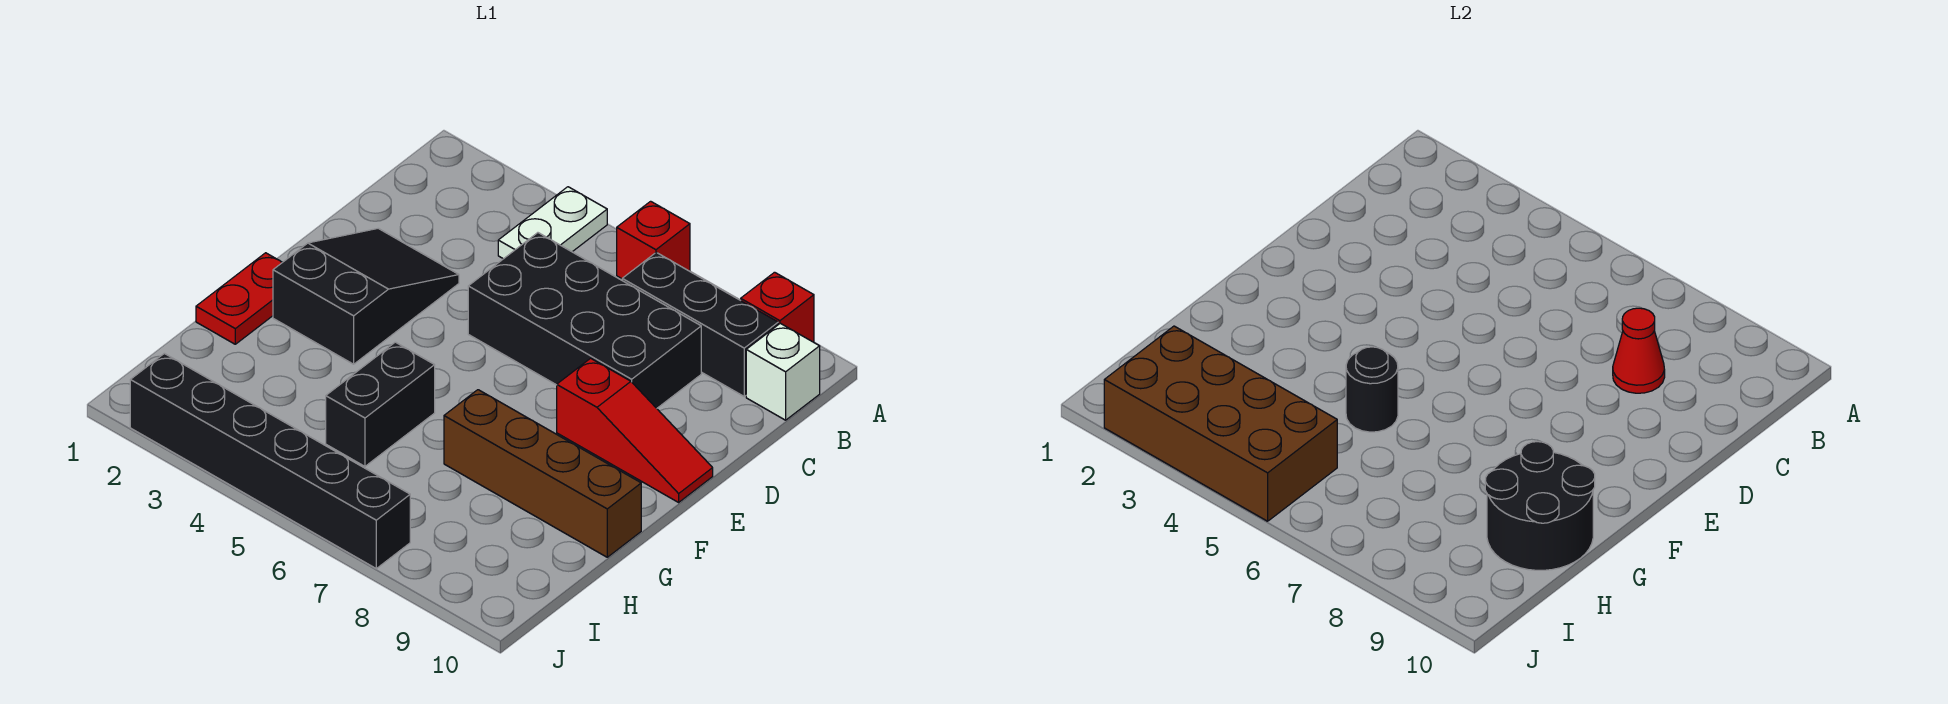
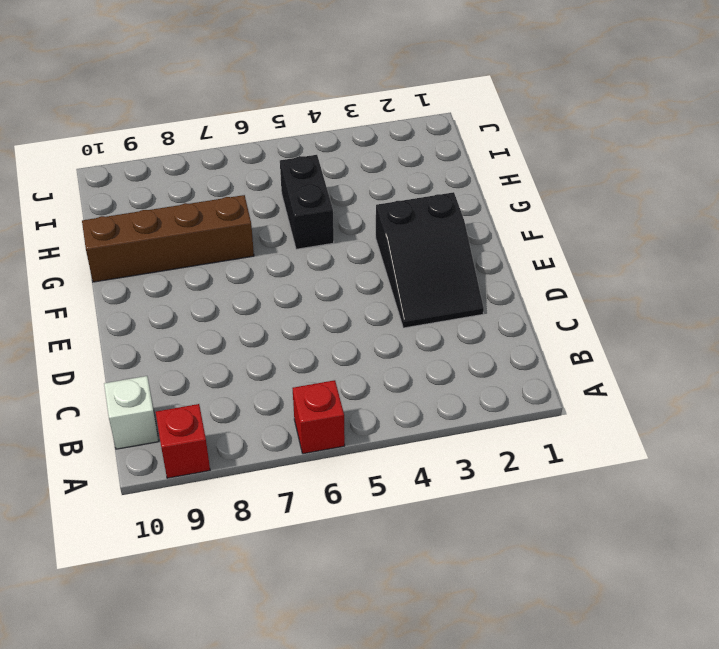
none -> white plate A4:B4 level 1
none -> black brick B7:B9 level 1
none -> black brick C5:D8 level 1

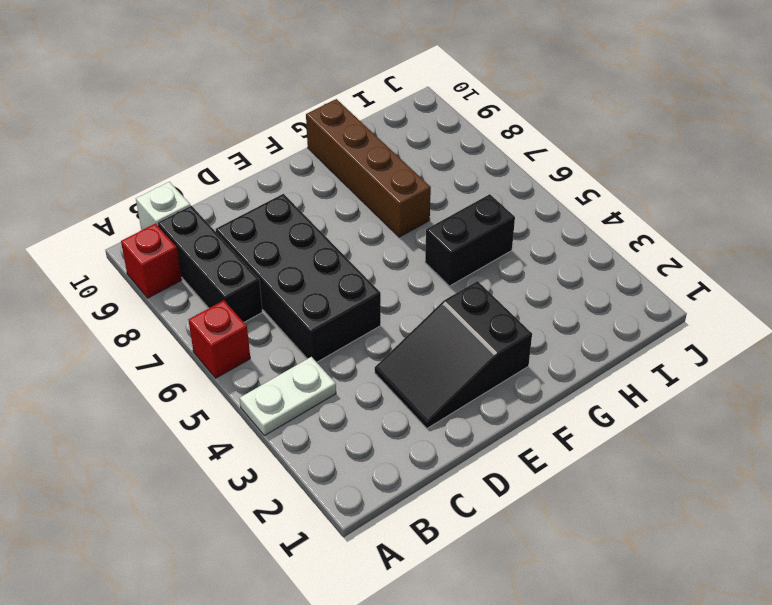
none -> red slope E8:E10 level 1 top 8
none -> red plate F1:G1 level 1
none -> black brick J2:J7 level 1

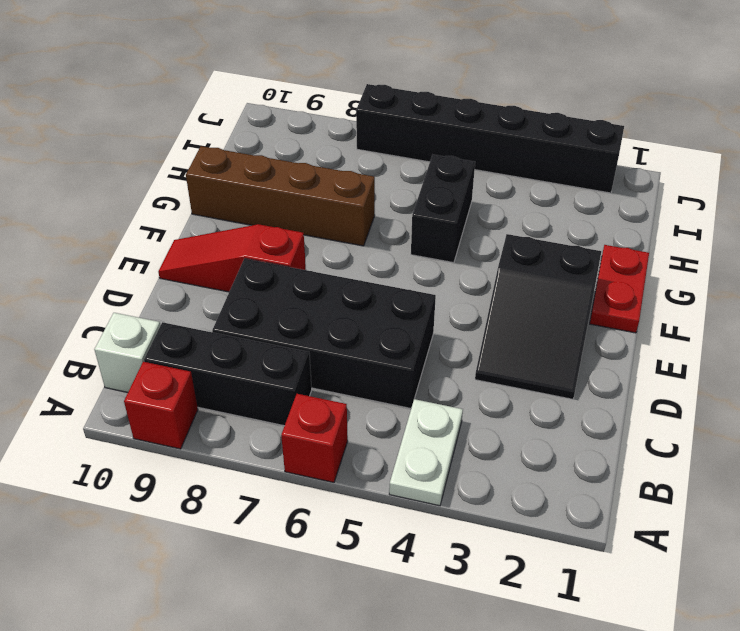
none -> red cone C8 level 2
none -> black round brick G5 level 2
none -> black round brick G9:H10 level 2

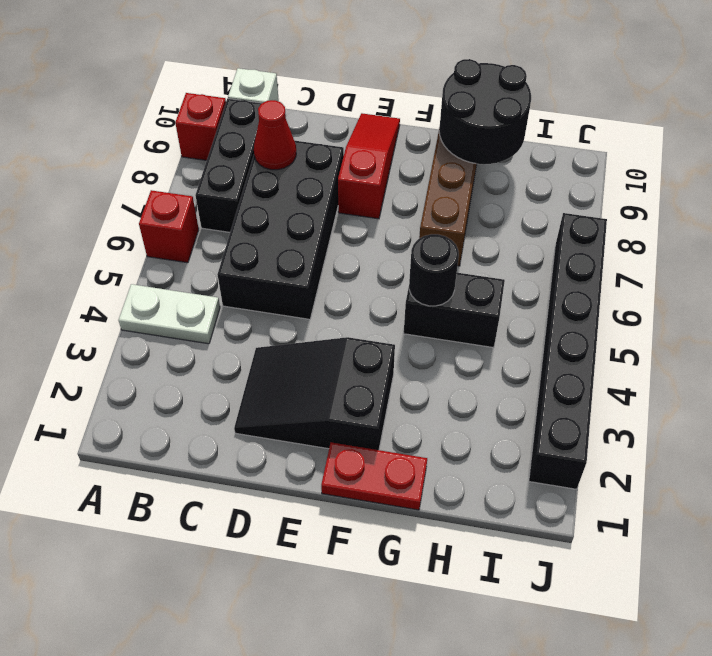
none -> brown brick I2:J5 level 2

